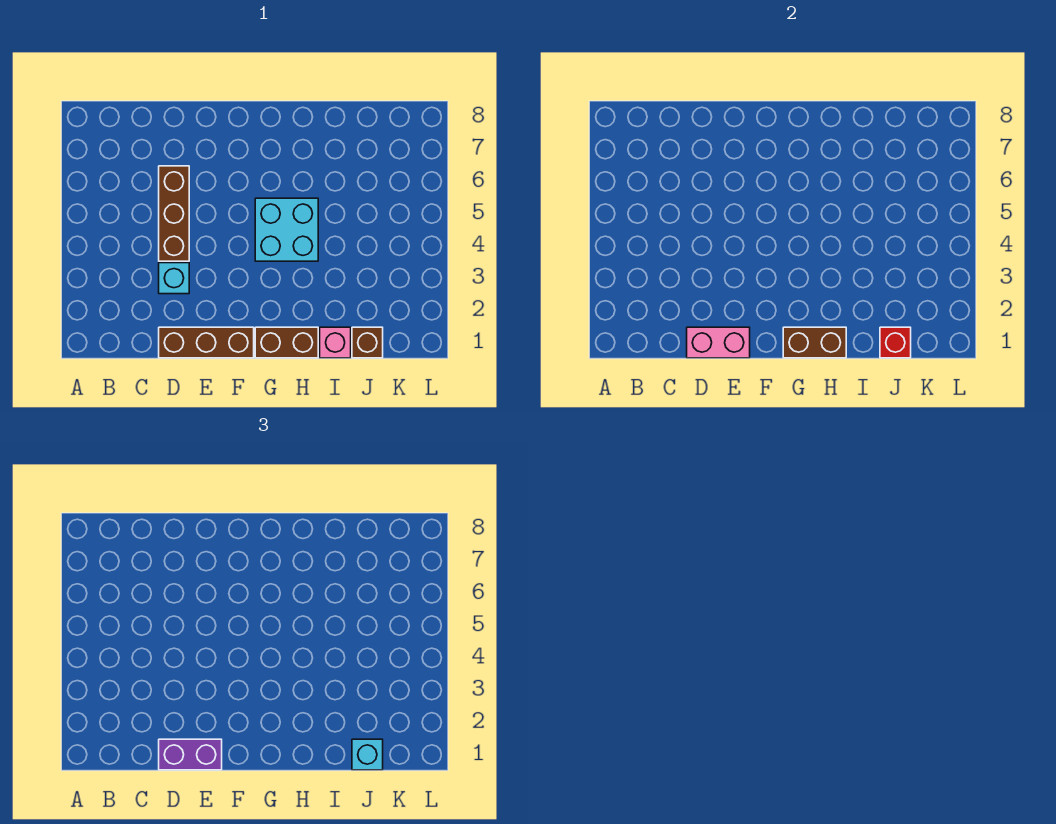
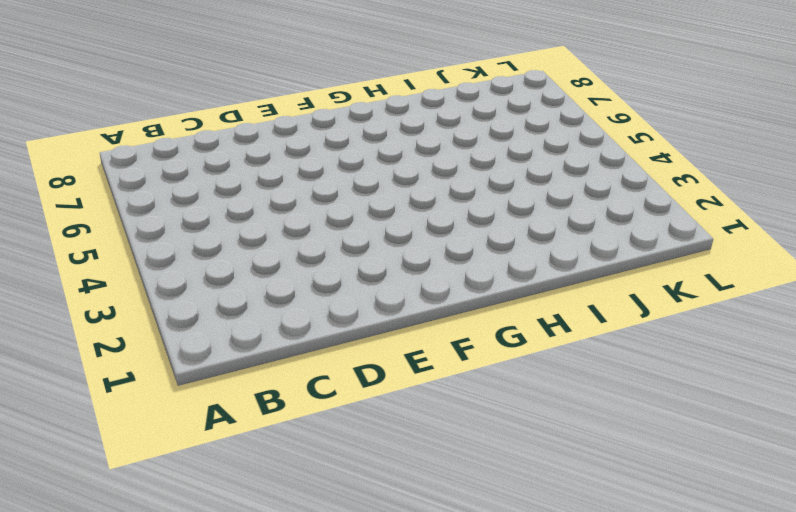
none -> brown brick D1:F1 level 1
none -> cyan brick D3 level 1
none -> brown brick D4:D6 level 1

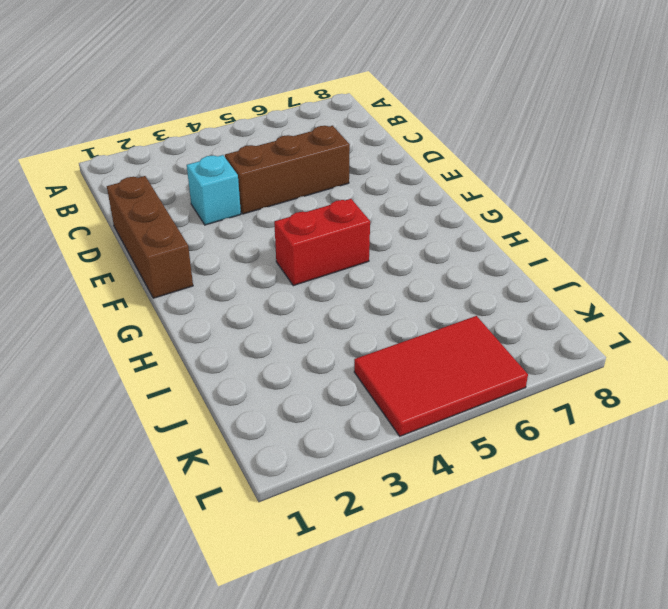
red brick G4:G5 level 1 -> cyan brick G4:H5 level 1
red tile K4:L6 level 1 -> none
none -> brown brick G1:H1 level 1
none -> pink brick I1 level 1
none -> brown brick J1 level 1

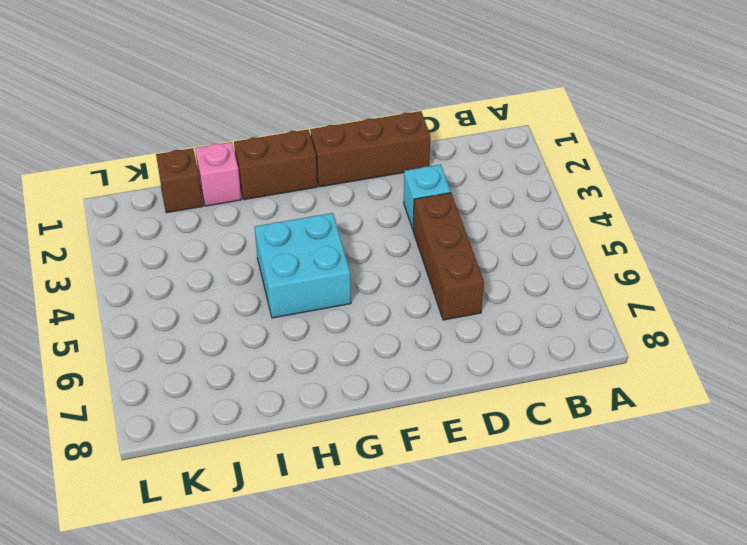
none -> pink brick D1:E1 level 2
none -> brown brick G1:H1 level 2
none -> red brick J1 level 2

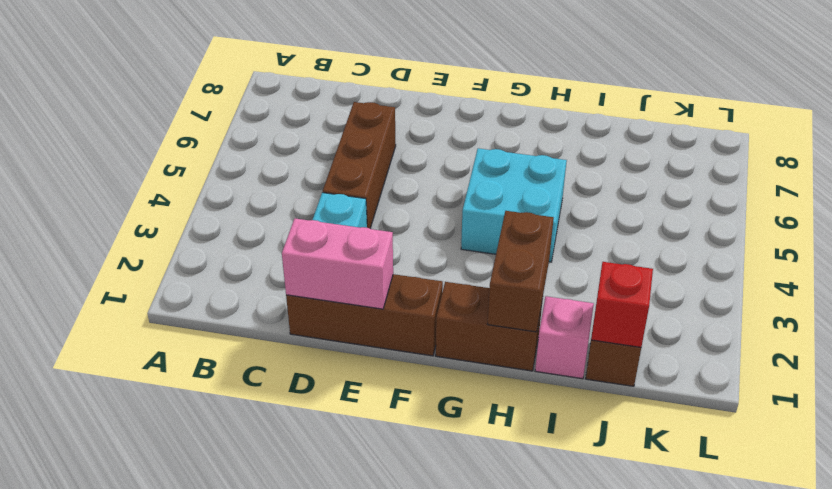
brown brick H1:H2 level 2 -> brown brick G1:H1 level 2
none -> purple brick D1:E1 level 3
none -> cyan brick J1 level 3

